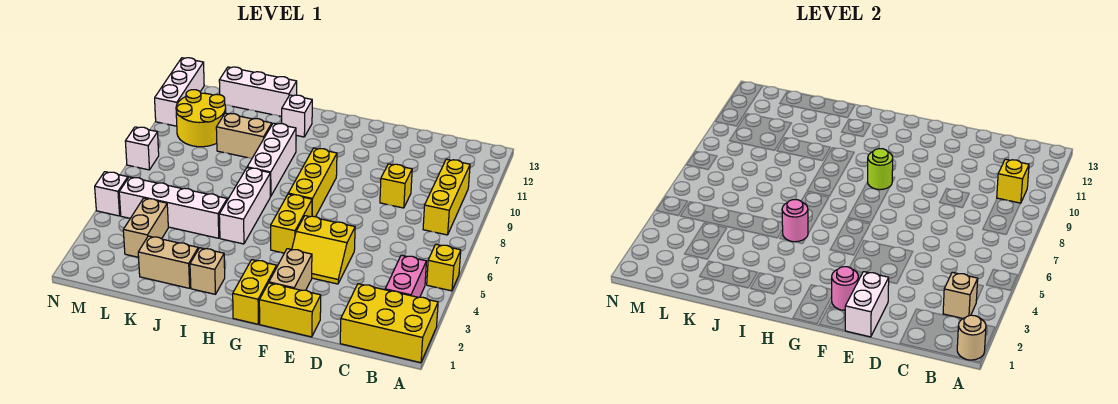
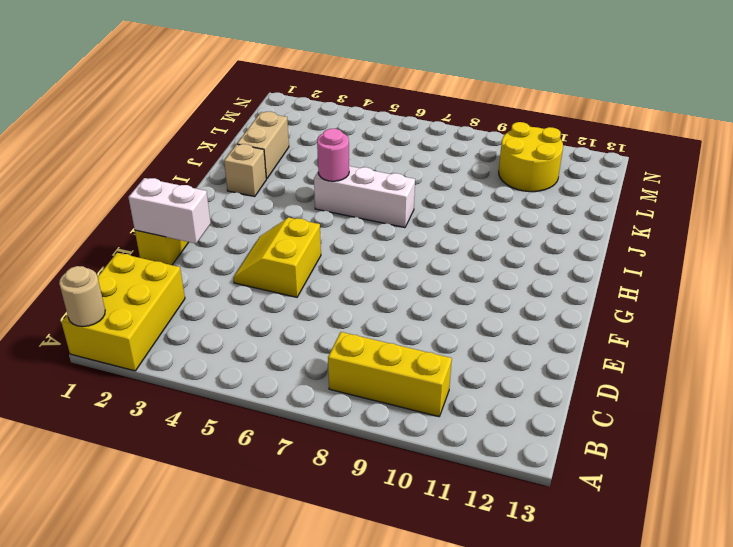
none -> yellow brick A5 level 1
none -> pink brick B3:B4 level 1
none -> yellow brick D9 level 1
none -> tan brick F2:F3 level 1

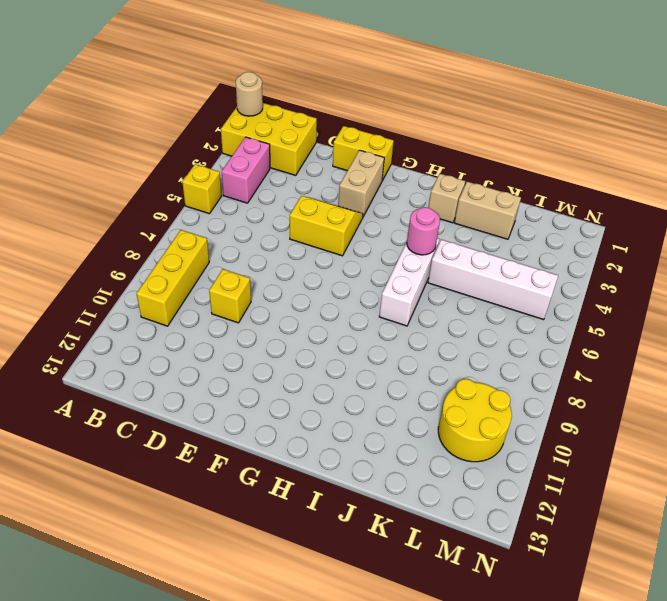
none -> yellow brick G1:G2 level 1
none -> yellow brick G5:G6 level 1
none -> yellow brick G7:G9 level 1
none -> white brick I8:I10 level 1

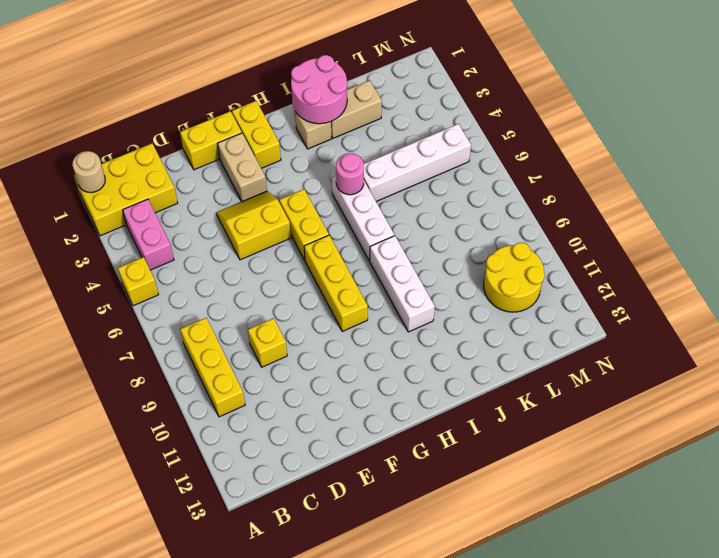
pink round brick I1:J2 level 2 -> none
none -> white brick I12 level 1
none -> tan brick J10:K10 level 1
none -> white brick J13:L13 level 1
none -> tan brick L3:L4 level 1

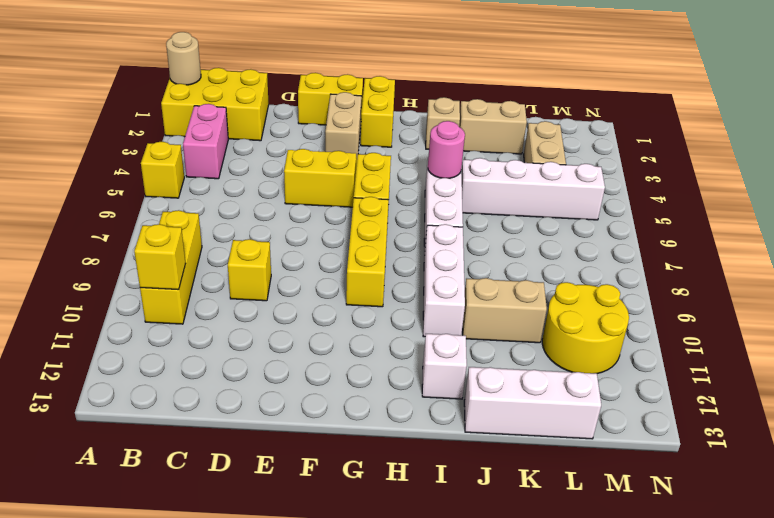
none -> white brick N5 level 1
none -> white brick N8 level 1
none -> white brick N11:N13 level 1
none -> tan brick B3 level 2

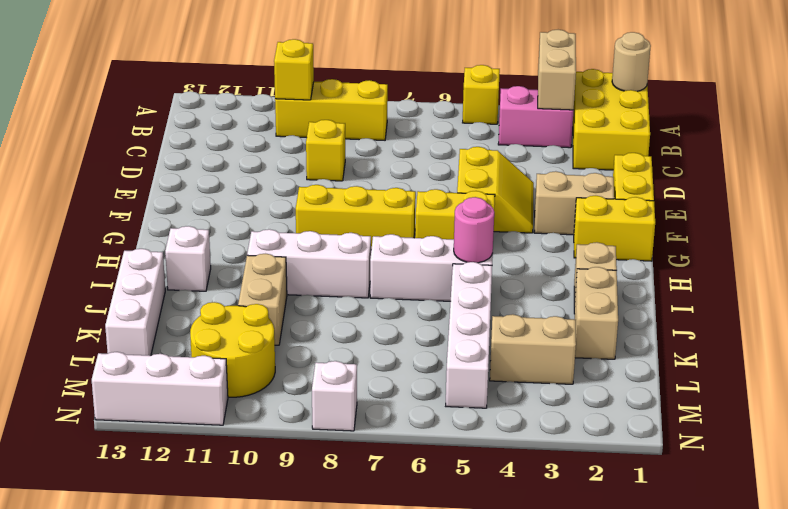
tan brick A3:B3 level 2 -> tan brick B3 level 2
none -> white brick N5 level 1
none -> white brick E1:E2 level 2
none -> pink round brick F2 level 2
none -> lime round brick G9 level 2

